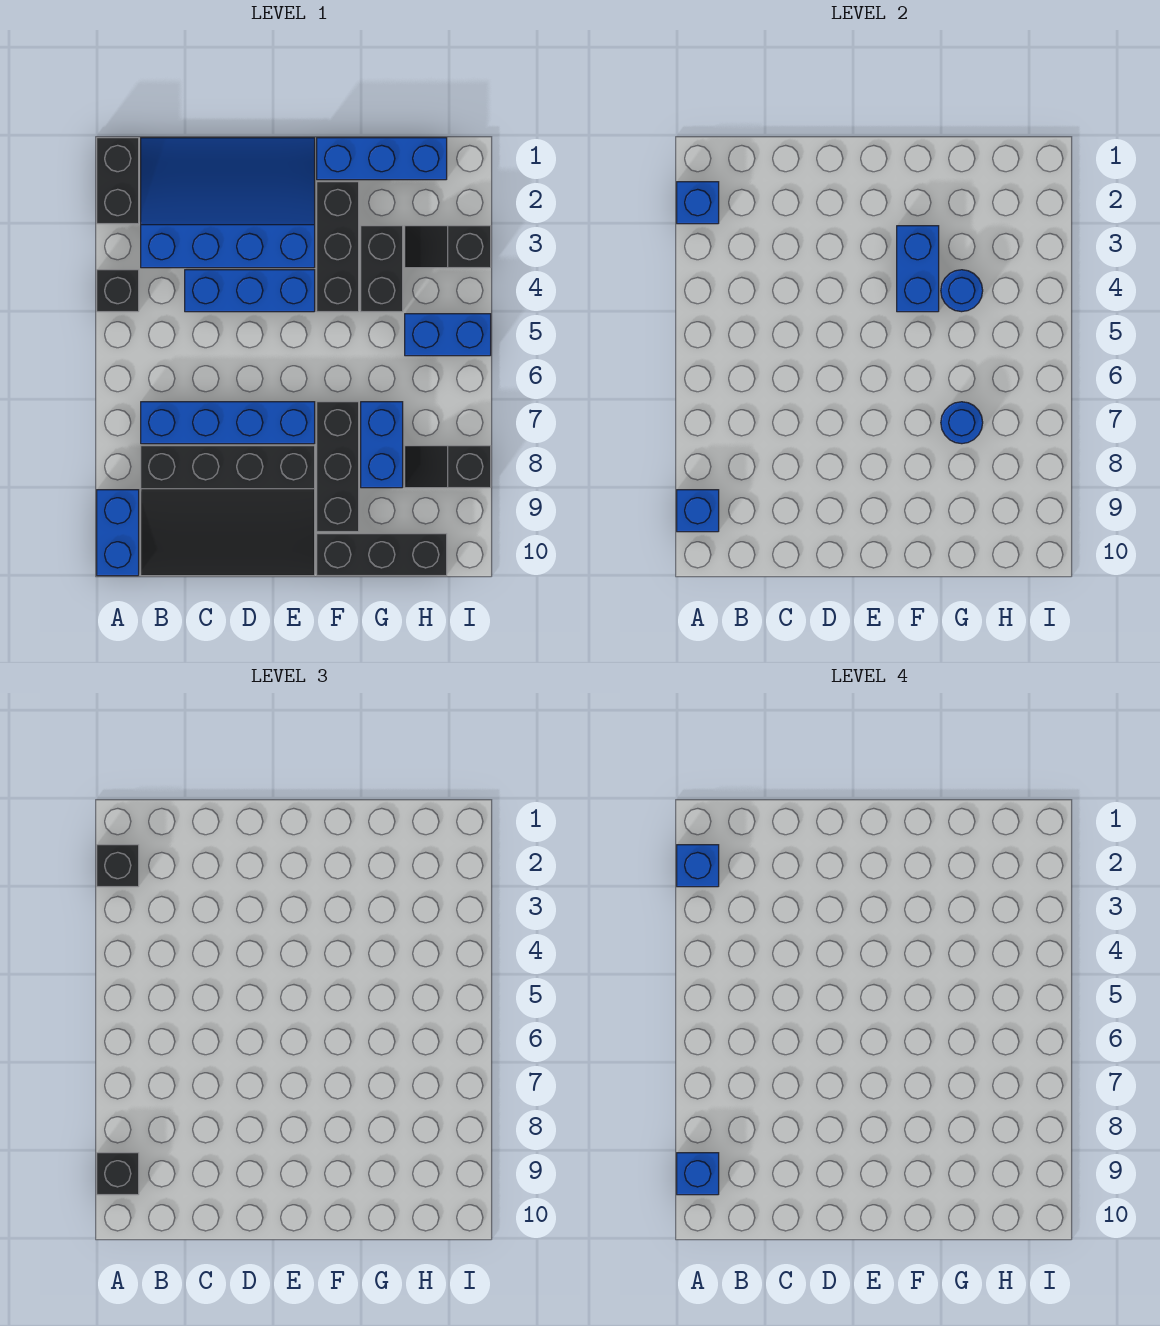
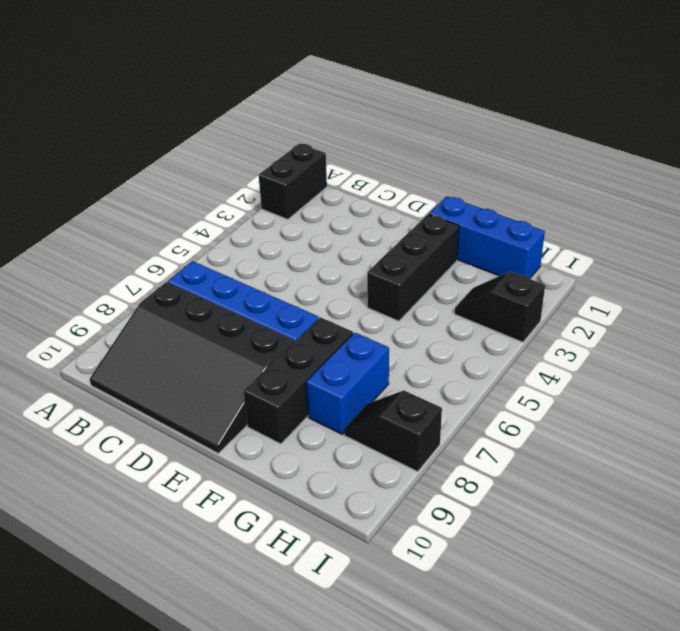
none -> black brick A4 level 1
none -> blue brick A9:A10 level 1
none -> blue slope B1:E3 level 1 top 3

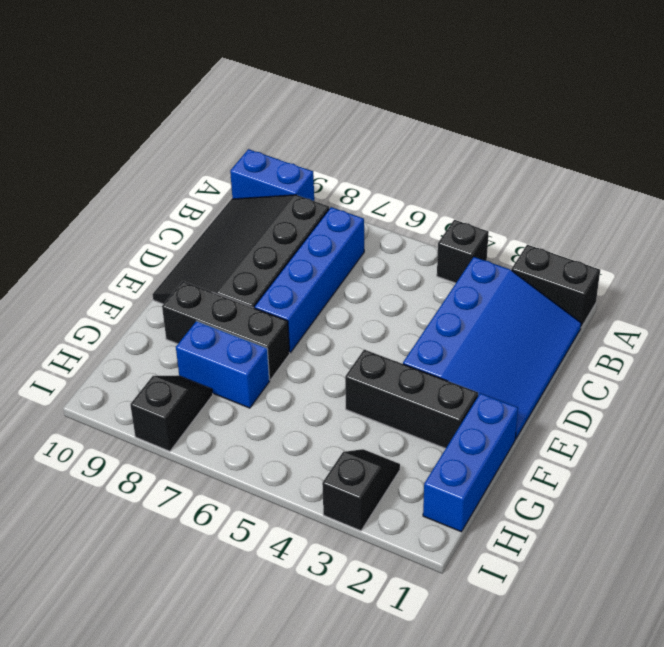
none -> blue brick C4:E4 level 1
none -> black brick F10:H10 level 1
none -> black brick G3:G4 level 1

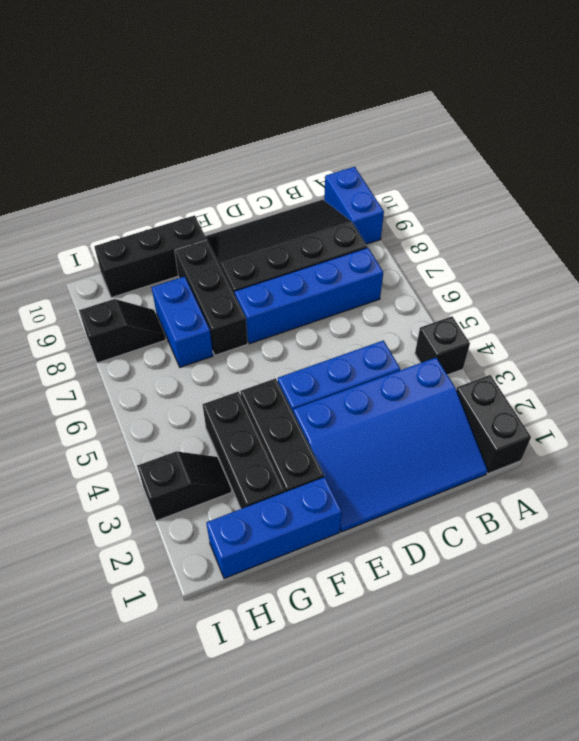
black brick G2:G4 level 1 -> black brick G3:G4 level 1
none -> blue brick H5:I5 level 1
none -> blue brick A2 level 2
none -> blue brick A9 level 2

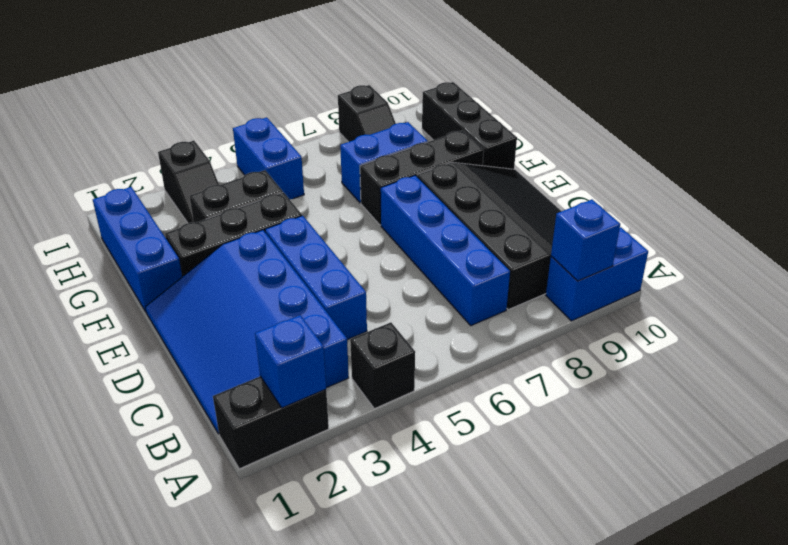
none -> blue brick F3:F4 level 2
none -> blue round brick G4 level 2
none -> blue round brick G7 level 2

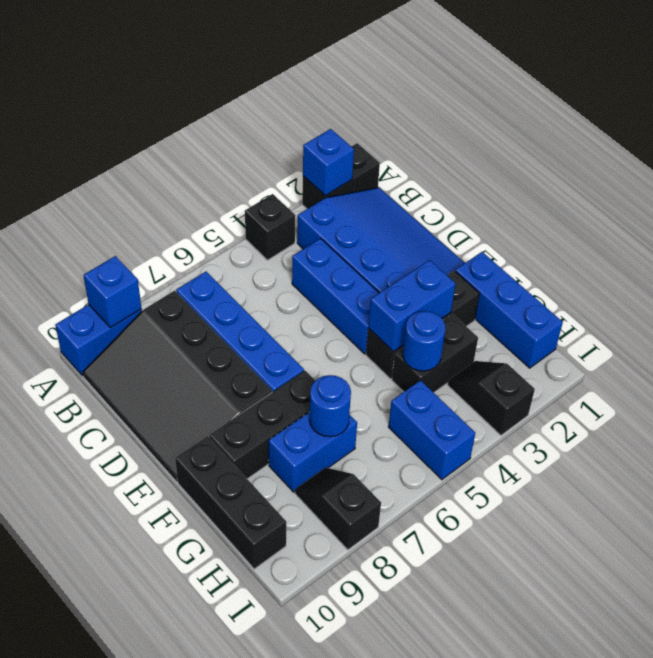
none -> black brick A2 level 3
none -> black brick A9 level 3
none -> blue brick A2 level 4

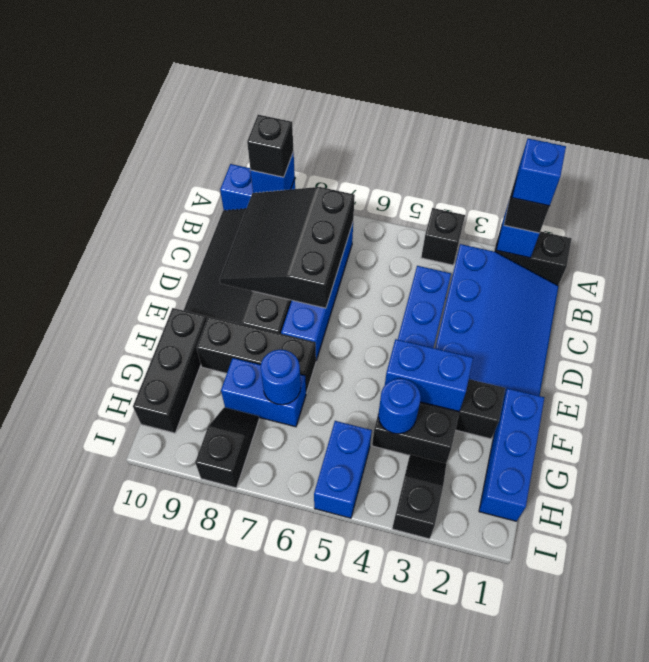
black slope B7:D9 level 2 top 7 -> none
none -> blue brick A9 level 4

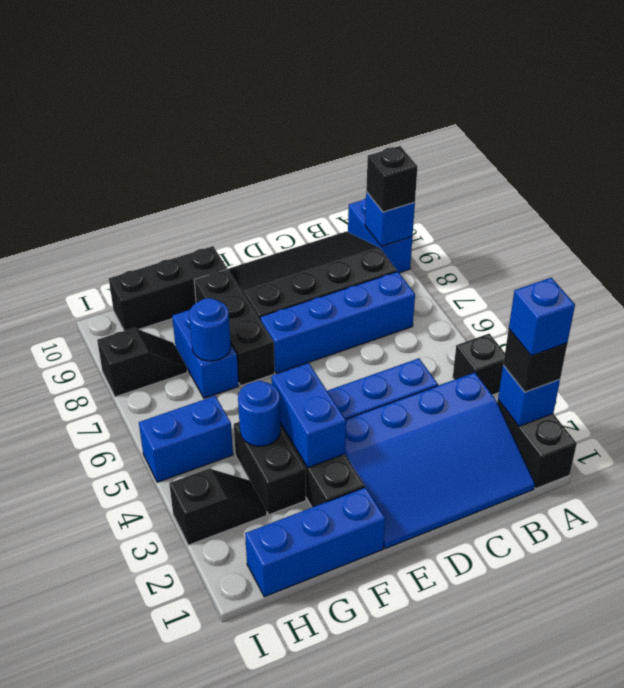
none -> blue brick A9 level 4

